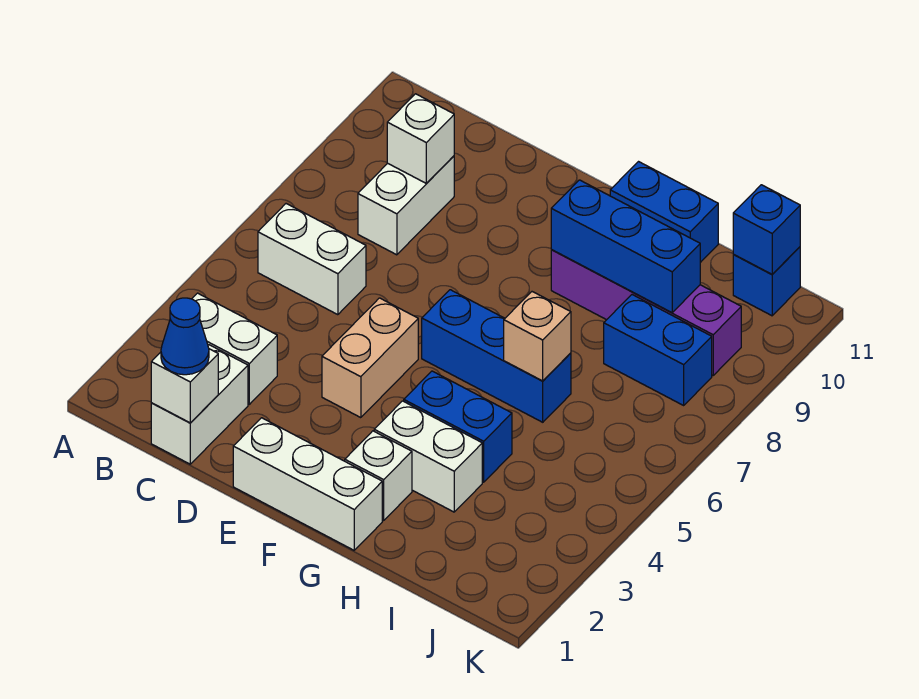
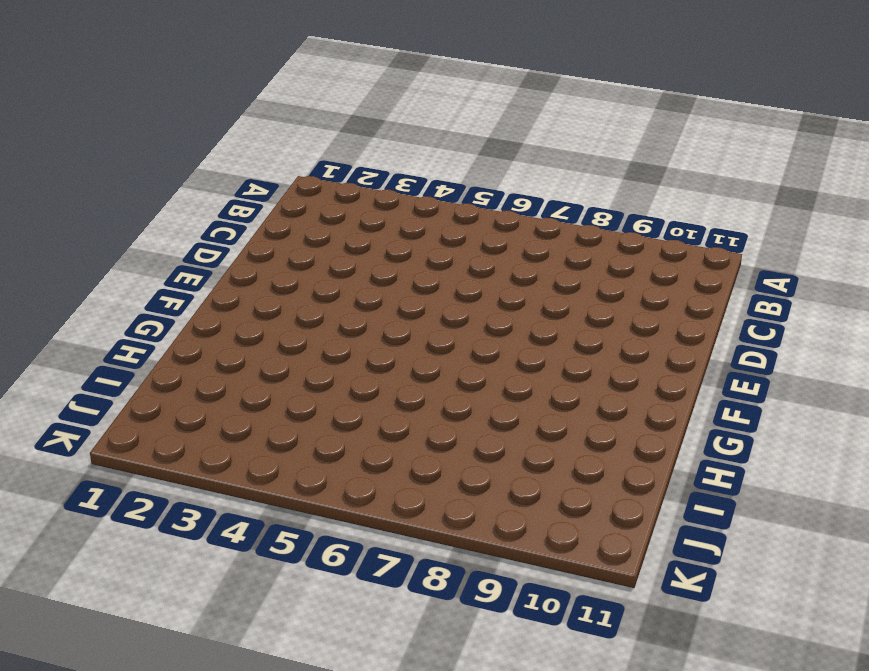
none -> white brick B3:C3 level 1
none -> white brick B6:C6 level 1
none -> white brick C1:C2 level 1

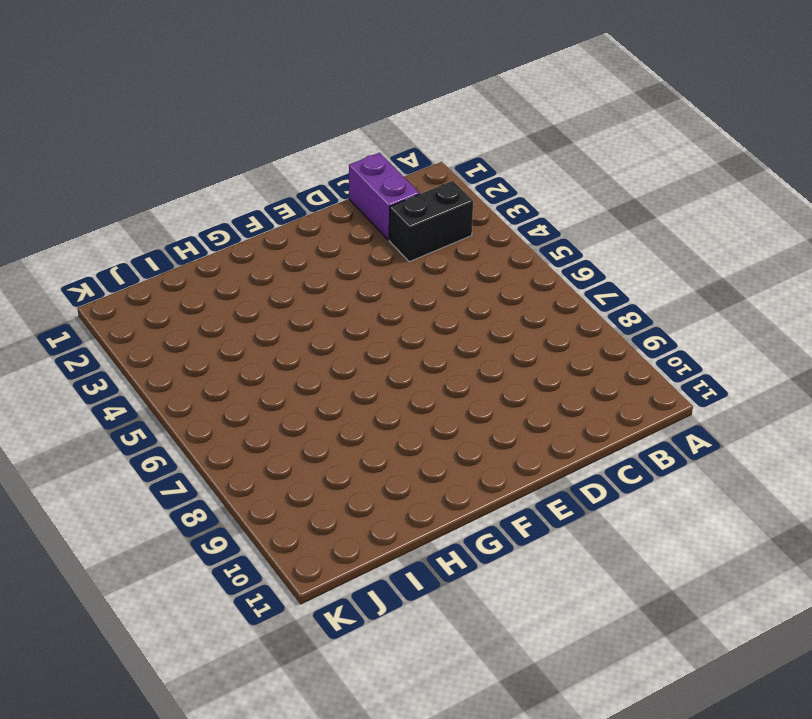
black brick B3:C3 level 1 -> white brick B3:C3 level 1
purple brick C1:C2 level 1 -> white brick C1:C2 level 1
none -> white brick B6:C6 level 1
none -> white brick C8:C9 level 1
none -> white brick E1:G1 level 1

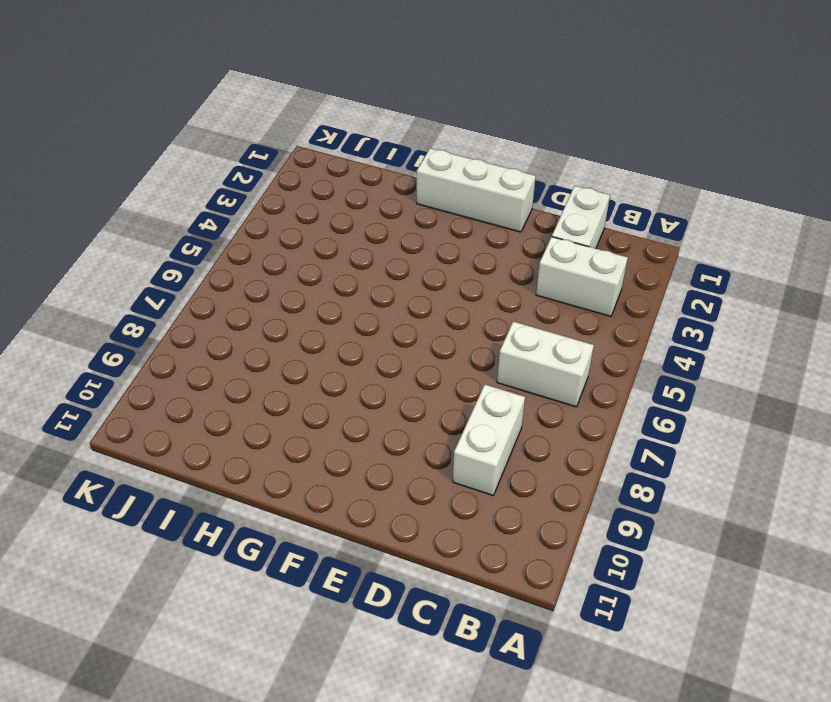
none -> tan brick E4:E5 level 1
none -> blue brick F6:H6 level 1
none -> white brick G2 level 1

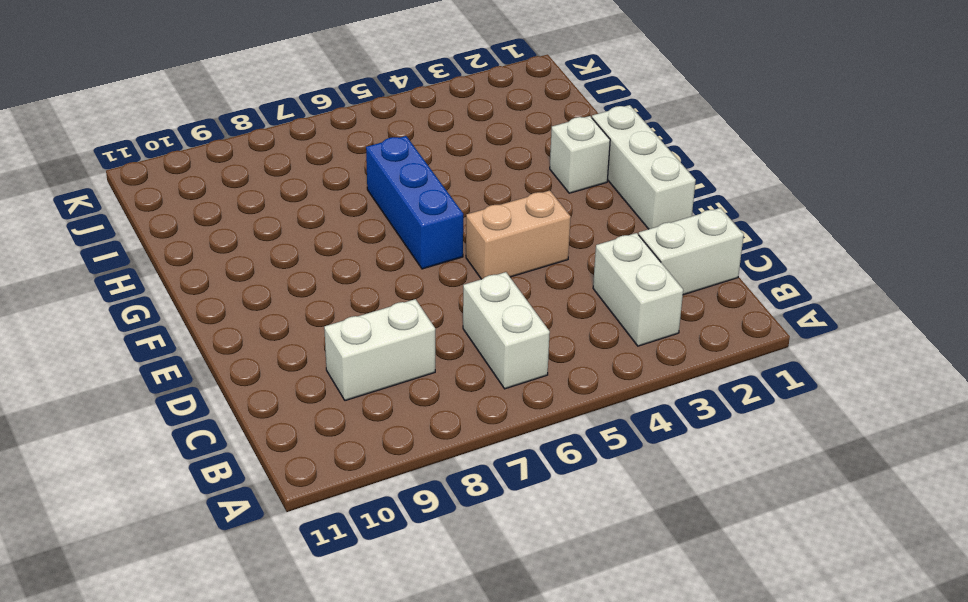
none -> white brick G3:H3 level 1
none -> blue brick G4:H4 level 1
none -> purple brick G9:J9 level 1

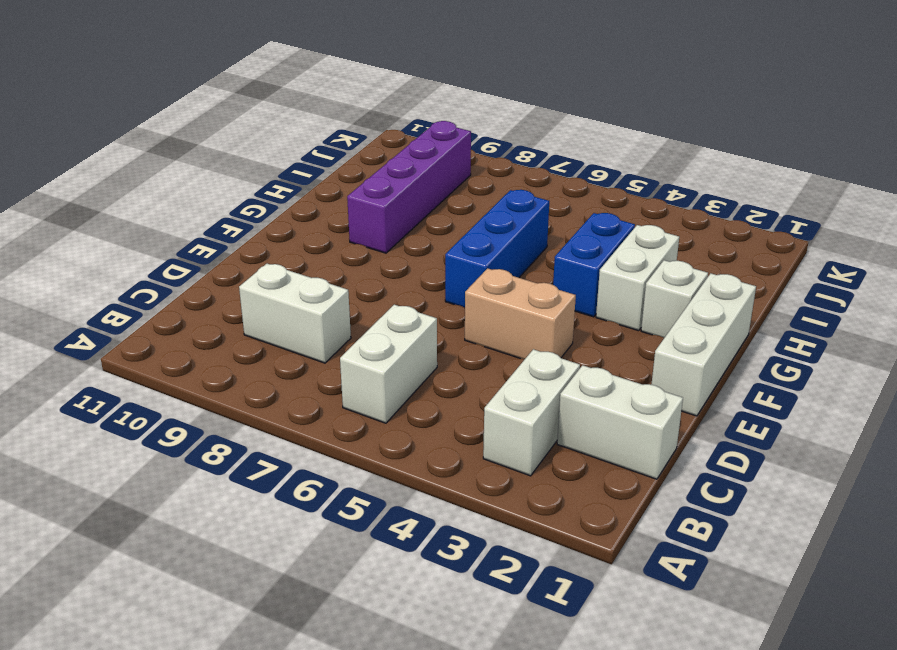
none -> blue brick G11:H11 level 1
none -> blue brick I8:J8 level 1
none -> blue brick J11 level 1

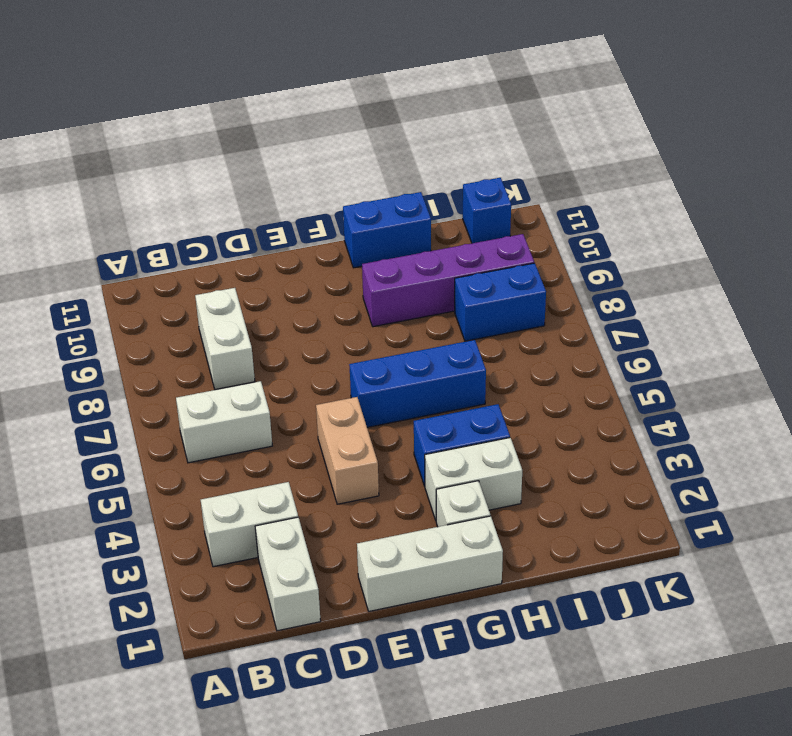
none -> white brick C1 level 2
none -> white brick C9 level 2
none -> blue brick G9:I9 level 2

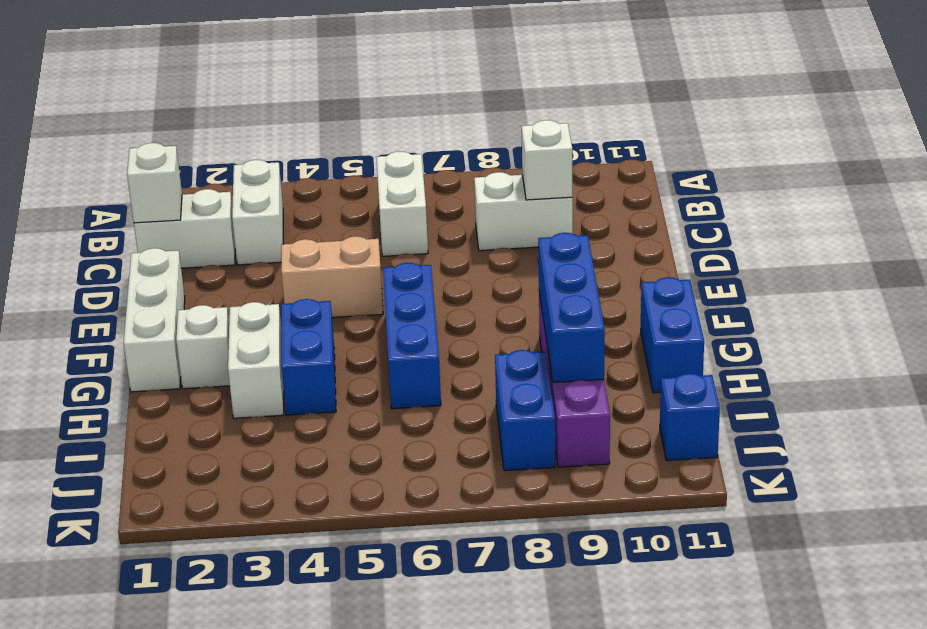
none -> tan brick H6 level 2
none -> blue brick J11 level 2
none -> blue cone C1 level 3

